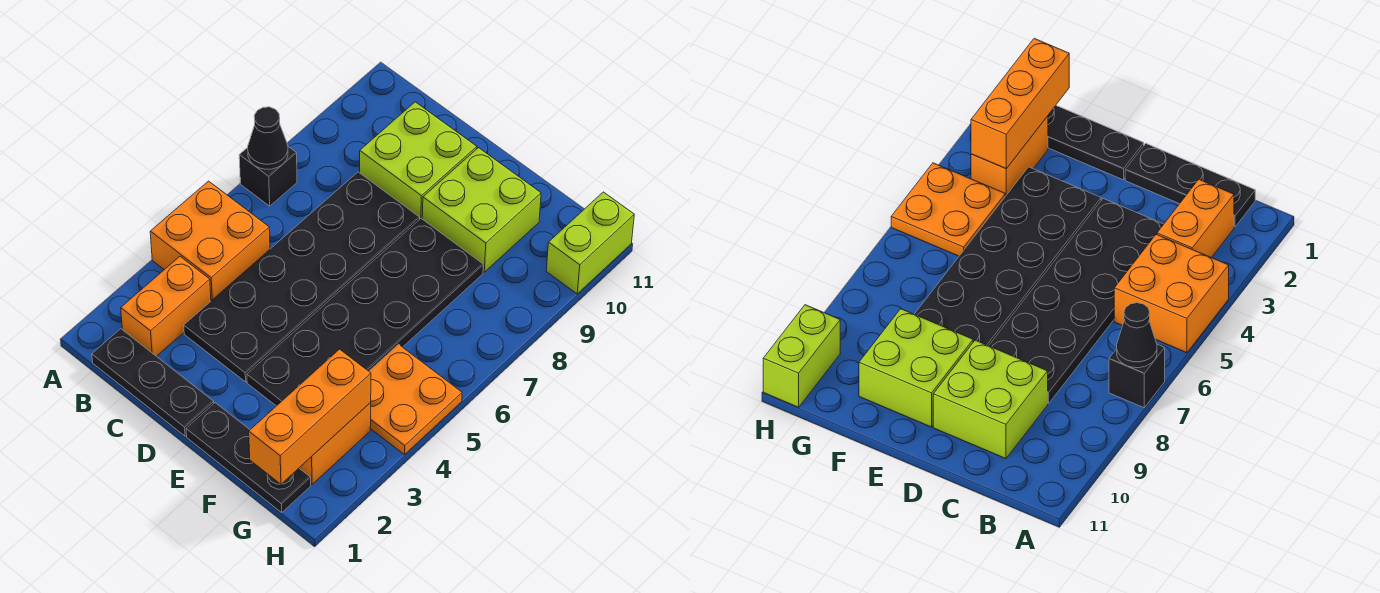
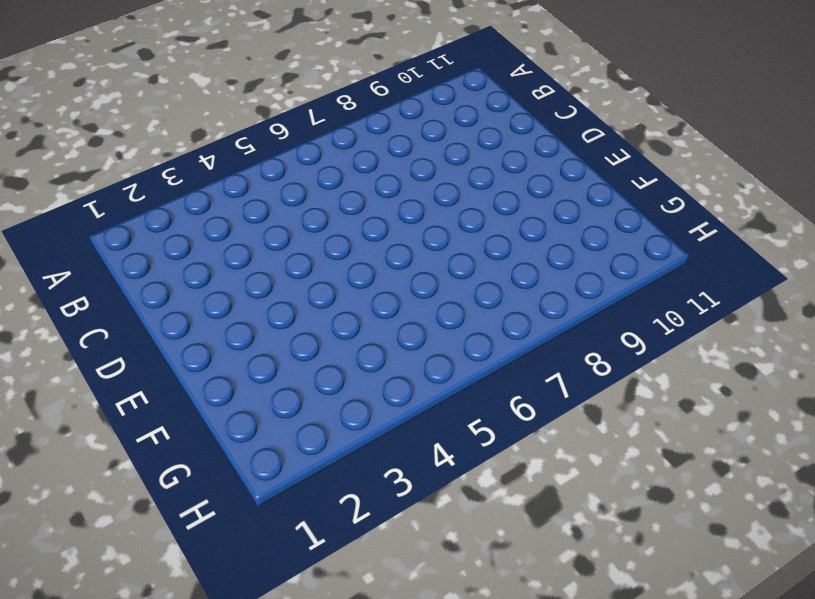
none -> orange brick A4:B5 level 1
none -> black brick A7 level 1
none -> black plate B1:D1 level 1

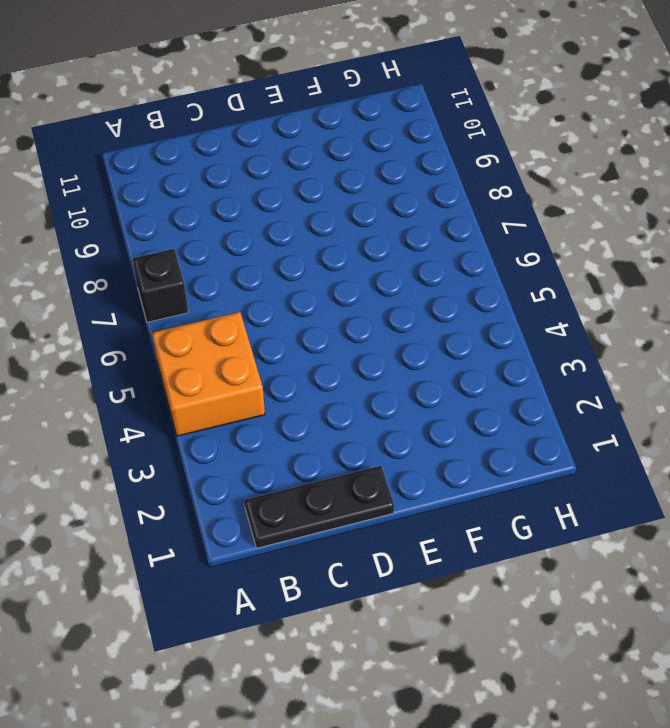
none -> orange brick B2:B3 level 1
none -> black plate C3:D8 level 1
none -> lime brick C9:D10 level 1

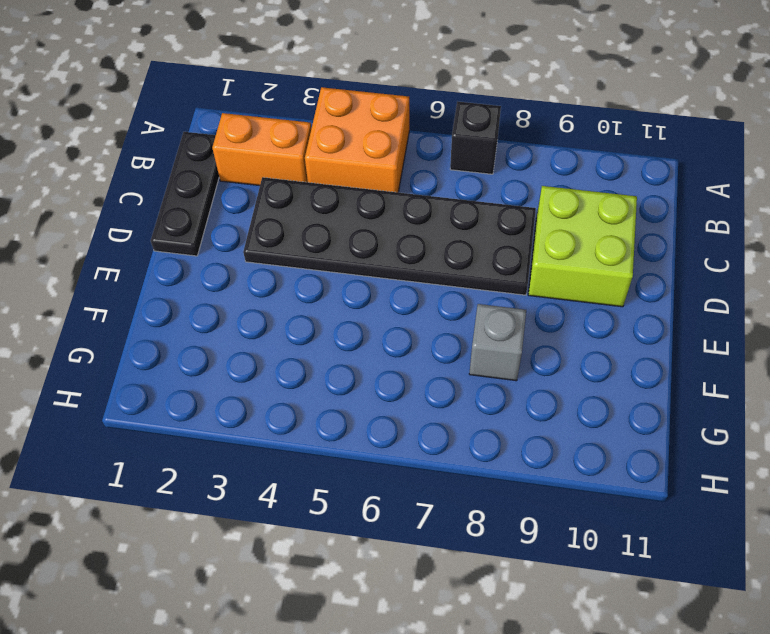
grey brick F8 level 1 -> black plate E3:F8 level 1
none -> black plate E1:G1 level 1
none -> lime brick E9:F10 level 1
none -> orange brick G2:G3 level 1

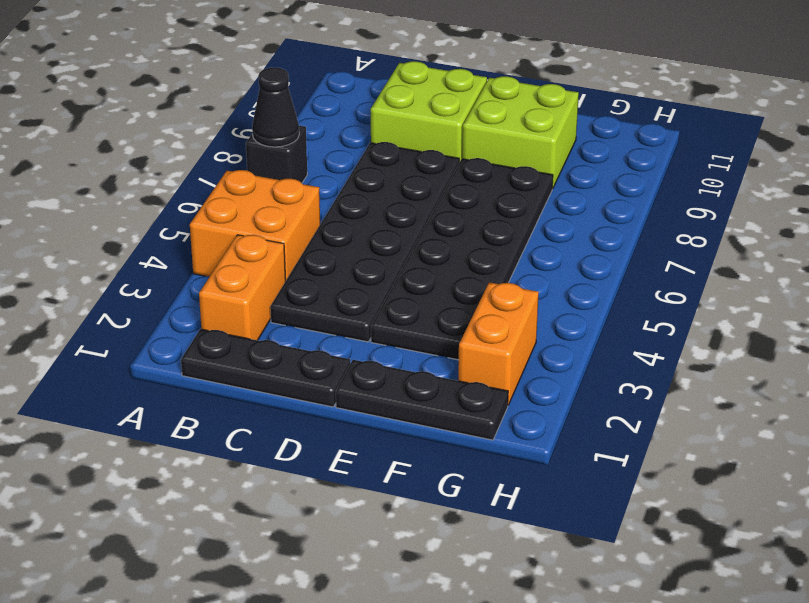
none -> orange plate G4:H5 level 1
none -> lime brick H10:H11 level 1
none -> orange brick G1:G3 level 2

